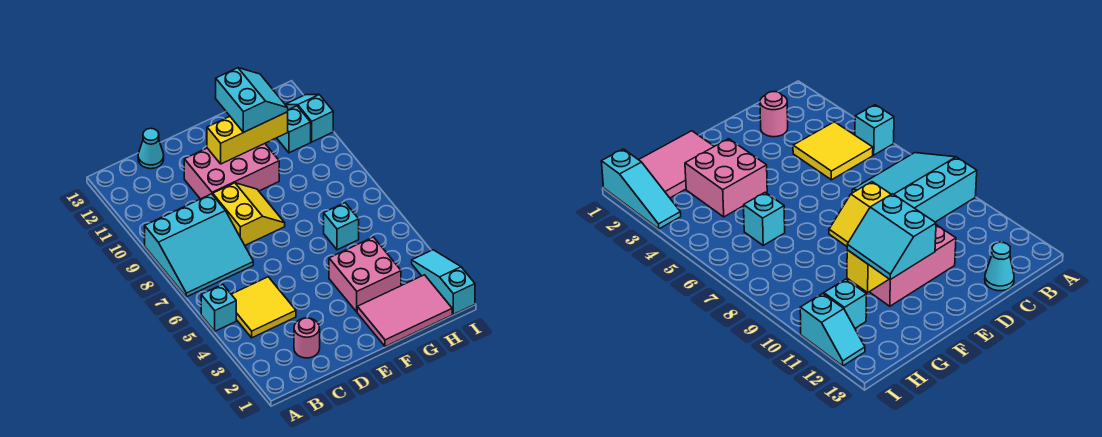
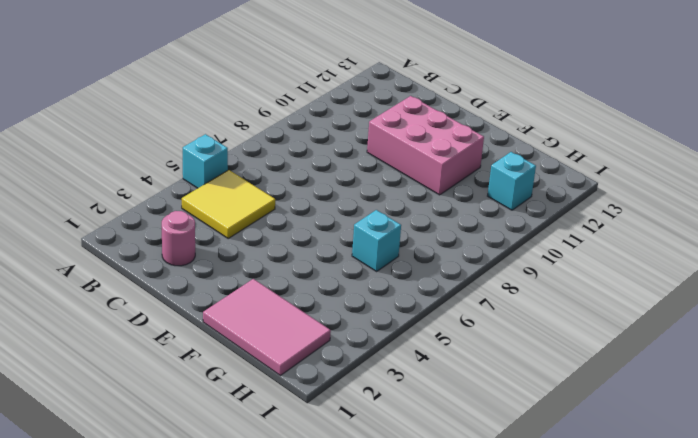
none -> cyan slope A7:C9 level 1 top 9
none -> cyan cone C13 level 1
none -> yellow slope D8:E9 level 1 top D

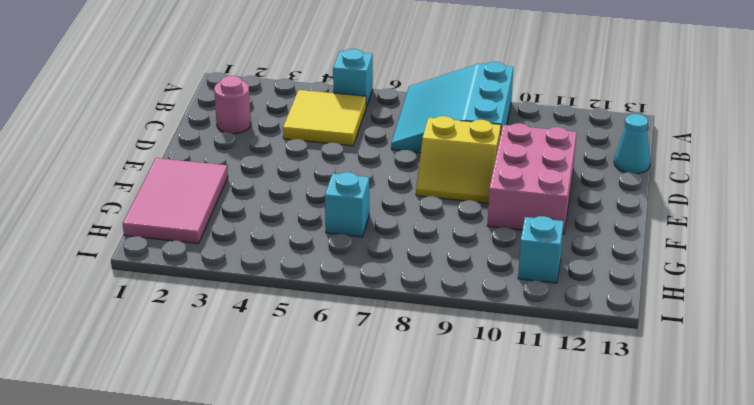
none -> pink brick F3:G4 level 1
none -> cyan slope I1:I3 level 1 top 1
none -> cyan slope I11:I12 level 1 top 11

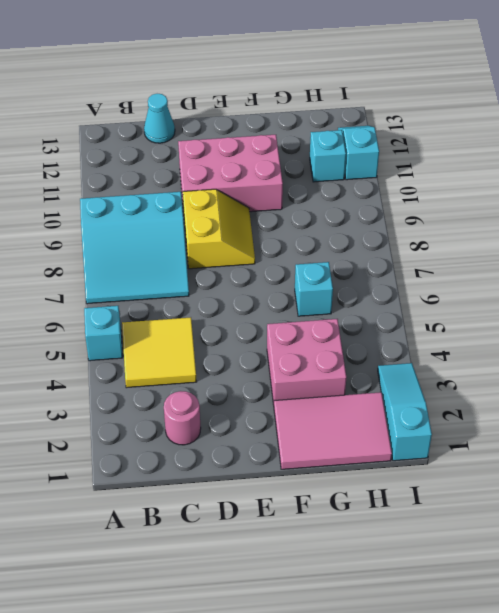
none -> yellow brick E11:G11 level 2
none -> cyan slope F11:G12 level 3 top F

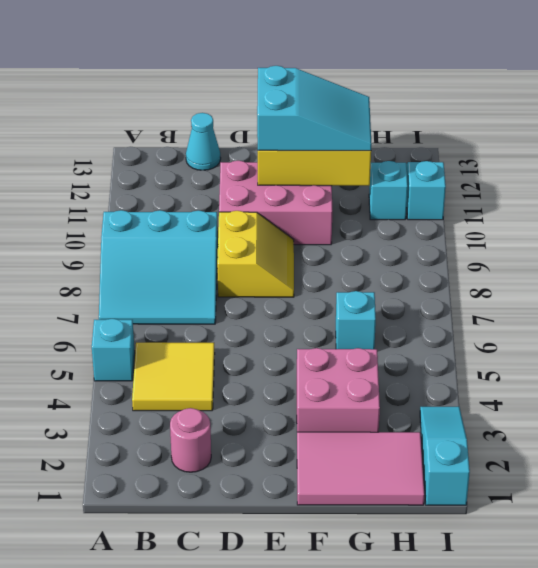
cyan slope E11:G12 level 3 top E -> cyan slope F11:G12 level 3 top F

